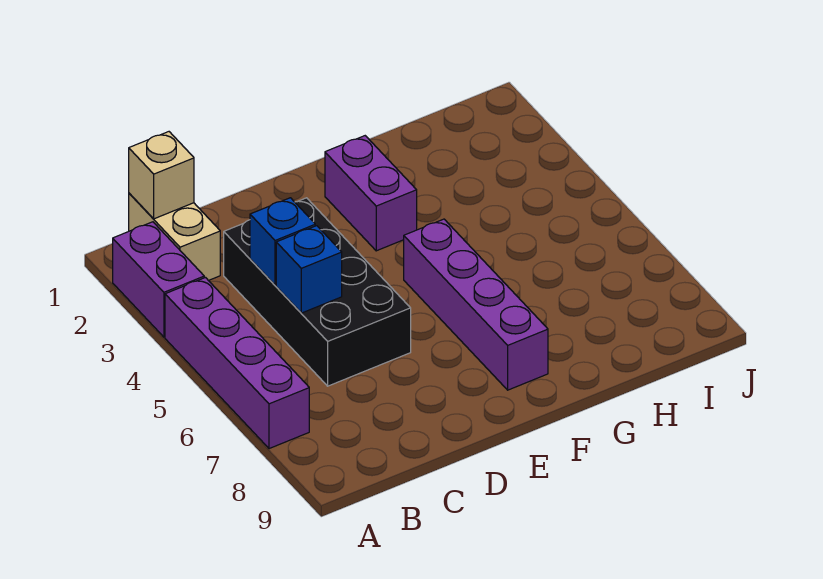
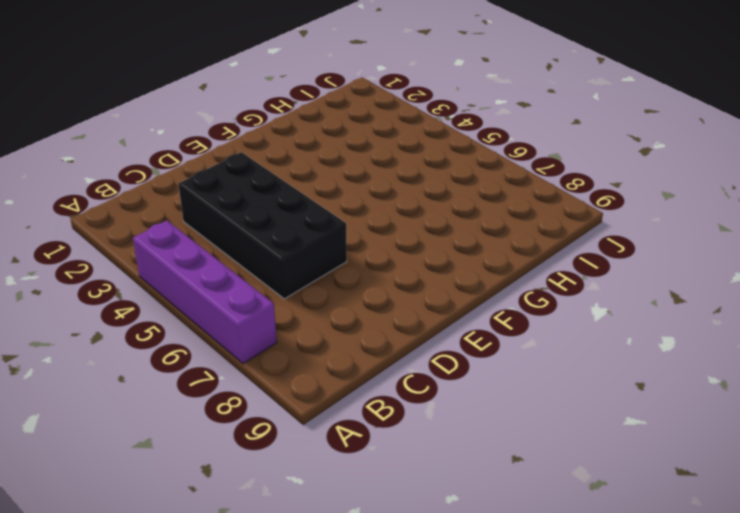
none -> purple brick A2:A3 level 1
none -> tan brick B1:B2 level 1

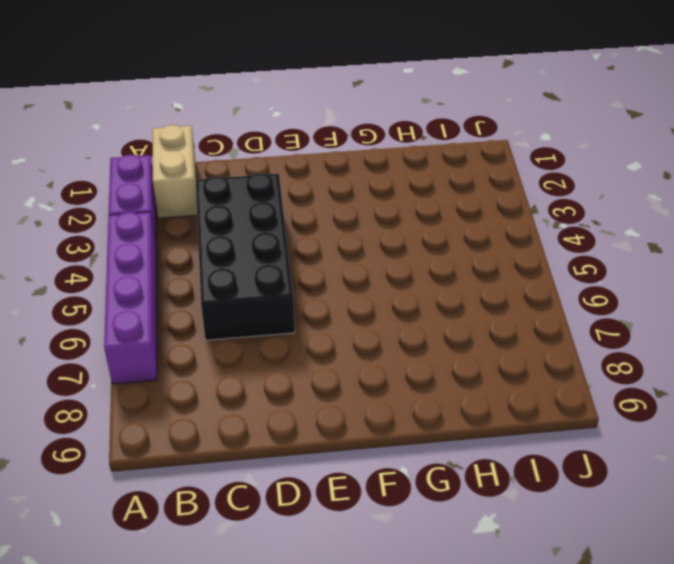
none -> purple brick F2:F3 level 1
none -> purple brick F5:F8 level 1

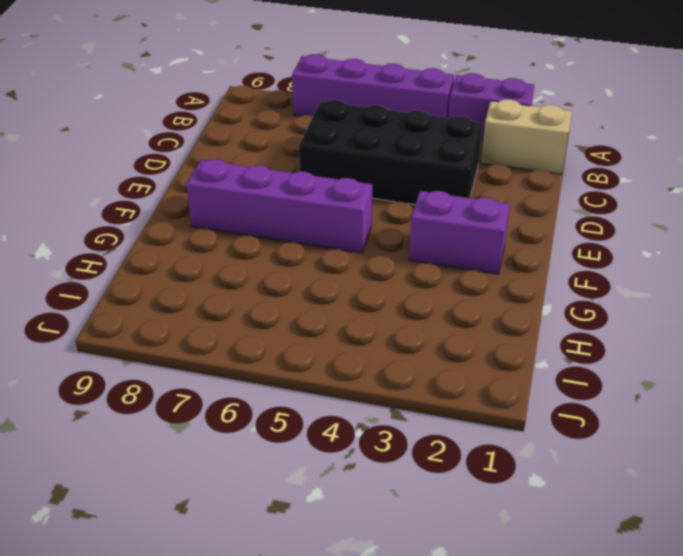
none -> tan brick B1 level 2
none -> blue brick C4 level 2

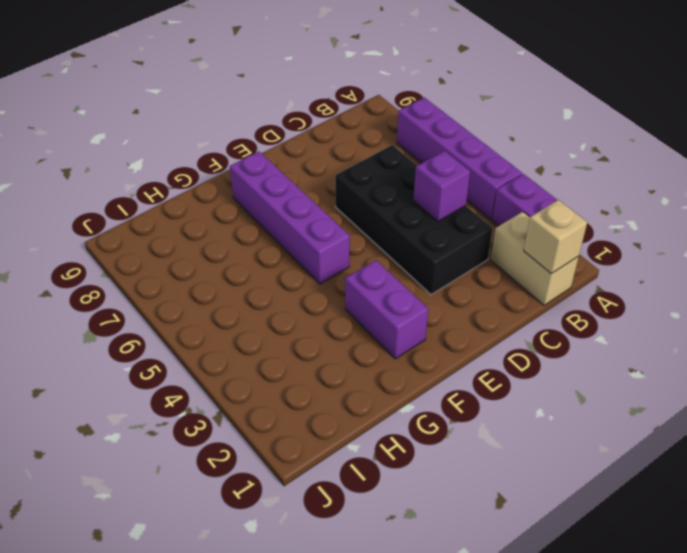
purple brick C4 level 2 -> blue brick C4 level 2
none -> blue brick C5 level 2

